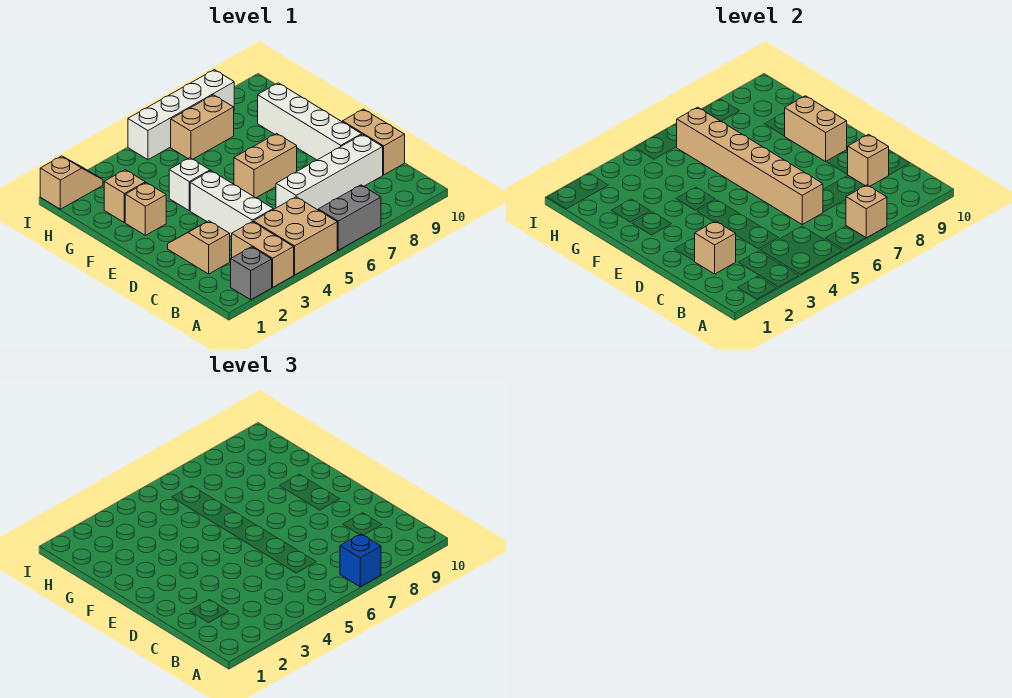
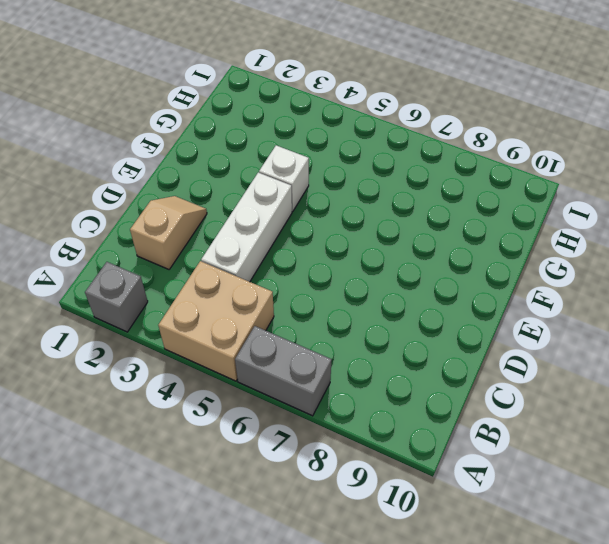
none -> tan brick A3:B3 level 1
none -> white brick C6:C9 level 1
none -> tan brick C10:D10 level 1

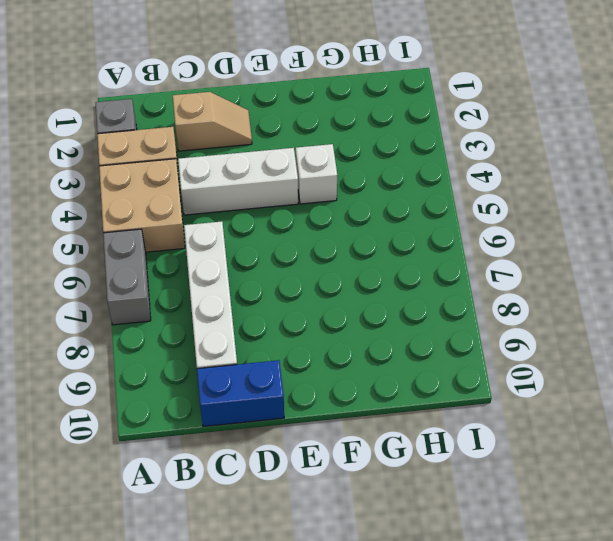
blue brick C10:D10 level 1 -> tan brick C10:D10 level 1
none -> white brick D9:G9 level 1
none -> tan brick E6:E7 level 1
none -> tan brick F2 level 1

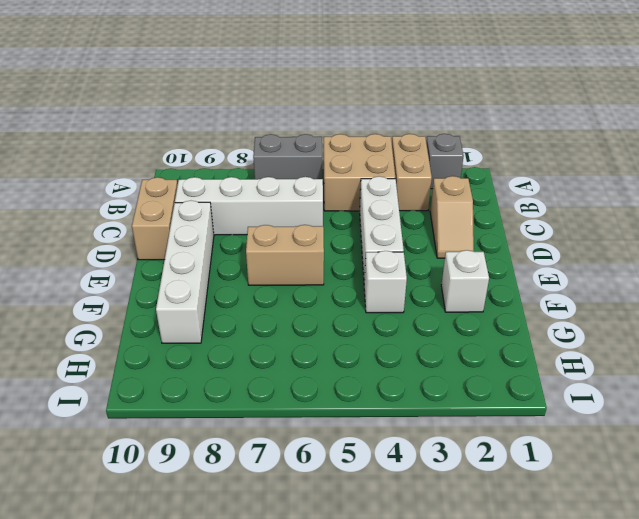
white brick F2 level 1 -> tan brick F2 level 1
none -> tan brick G2 level 1
none -> tan brick H6:H7 level 1
none -> tan slope I1:I2 level 1 top 1

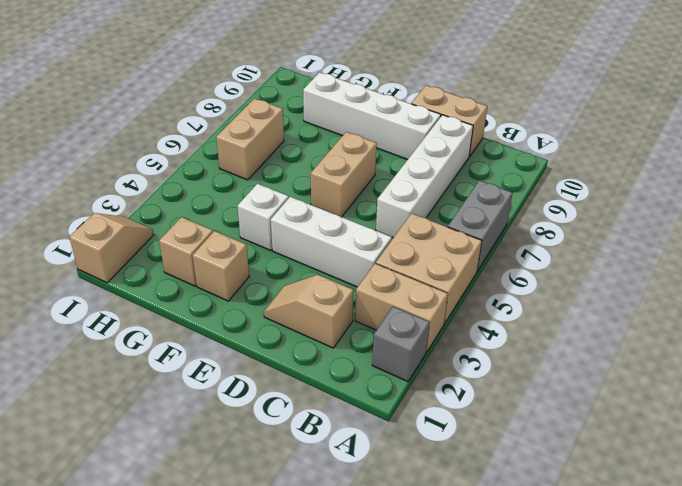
none -> white brick I5:I8 level 1
none -> tan brick A7 level 2
none -> tan brick C2 level 2

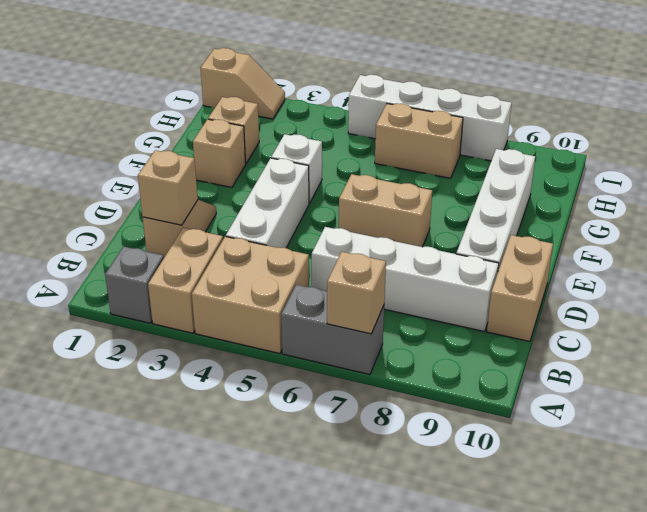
none -> tan brick C6:H6 level 2
none -> tan brick C9 level 2
none -> tan brick E9:F9 level 2

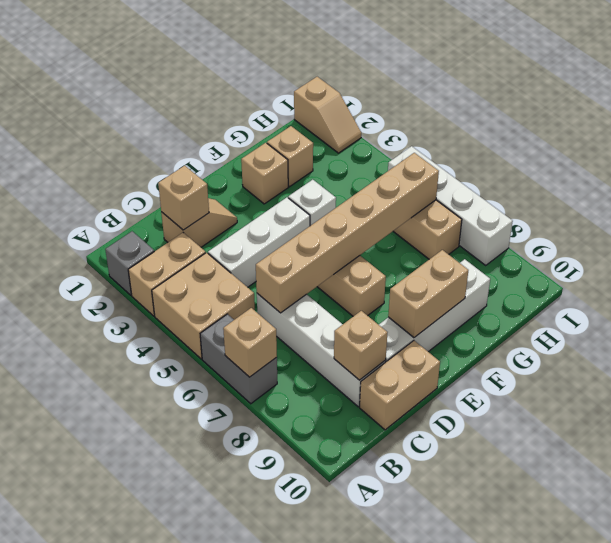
none -> blue brick A7 level 3

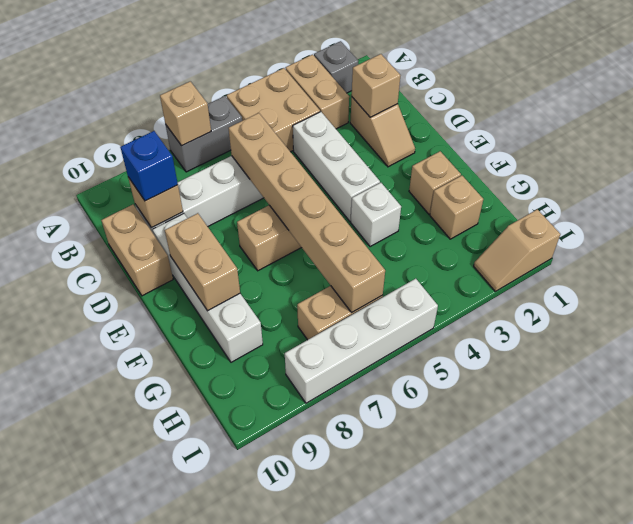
blue brick C9 level 3 -> blue brick A7 level 3

